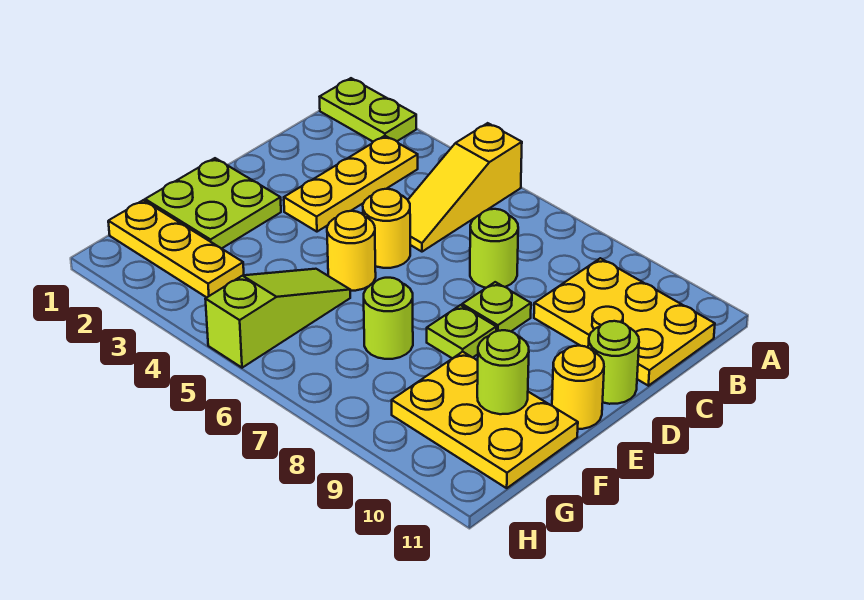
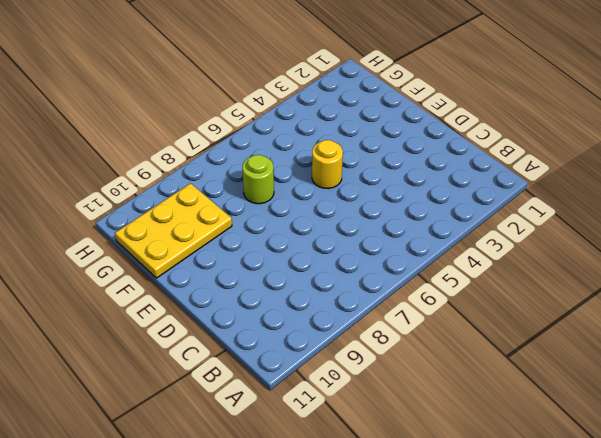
none -> lime plate A1:A2 level 1
none -> yellow slope A5:C5 level 1 top A
none -> yellow plate B3:D3 level 1

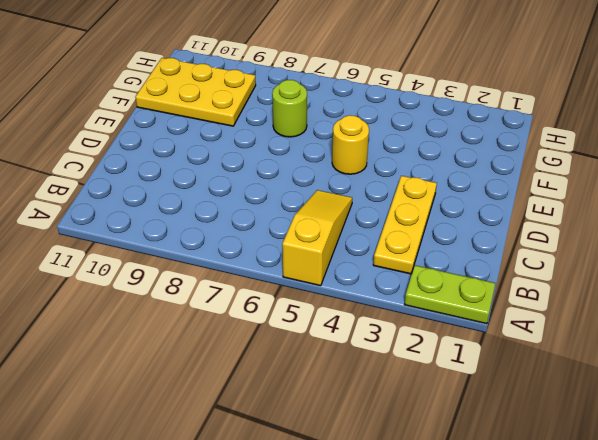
none -> yellow plate B9:C11 level 1
none -> lime round brick C7 level 1
none -> yellow round brick D5 level 1

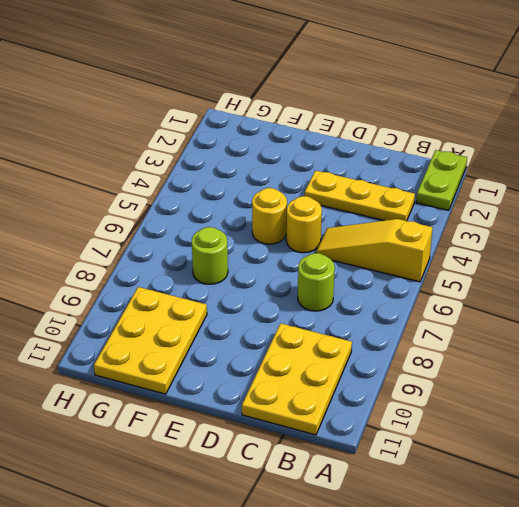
none -> lime plate D8 level 1
none -> lime round brick D11 level 1
none -> lime plate E1:F2 level 1

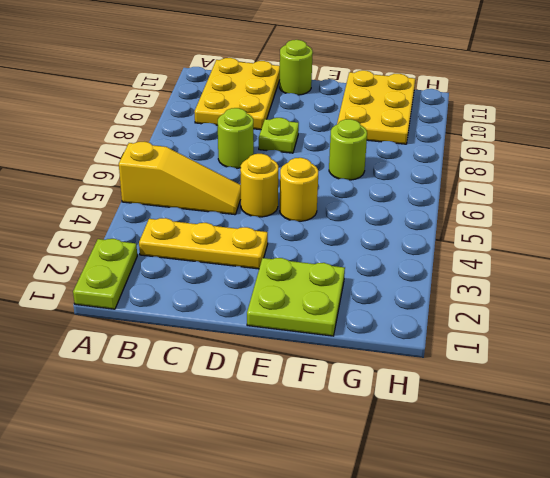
none -> lime plate E8 level 1
none -> yellow round brick E11 level 1
none -> lime slope F5:H5 level 1 top H

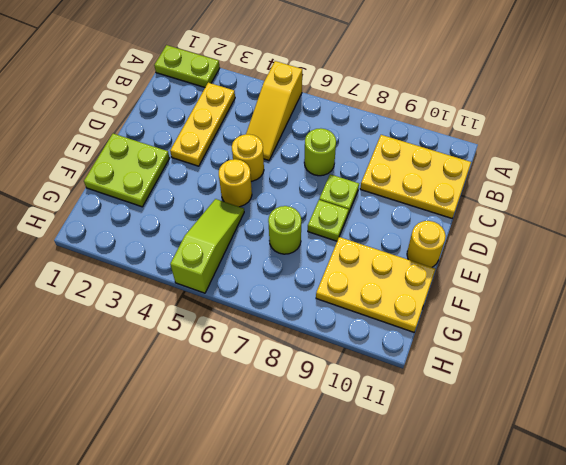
none -> lime round brick D11 level 1
none -> yellow plate G1:G3 level 1
none -> lime round brick F10 level 2

